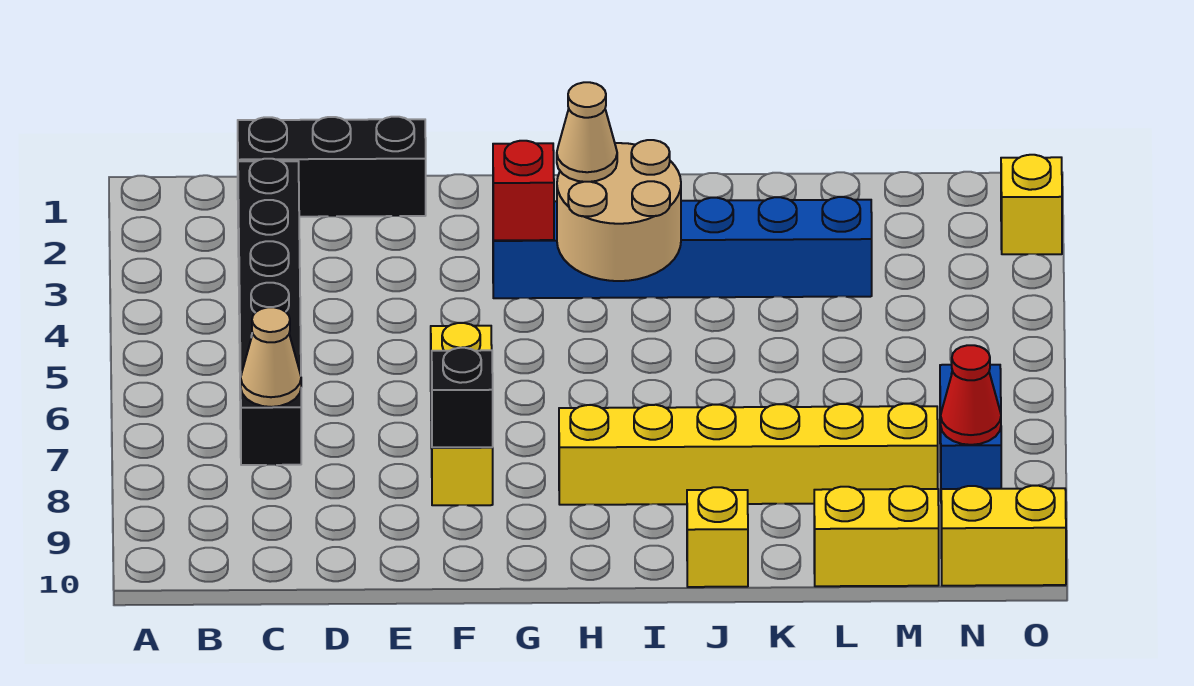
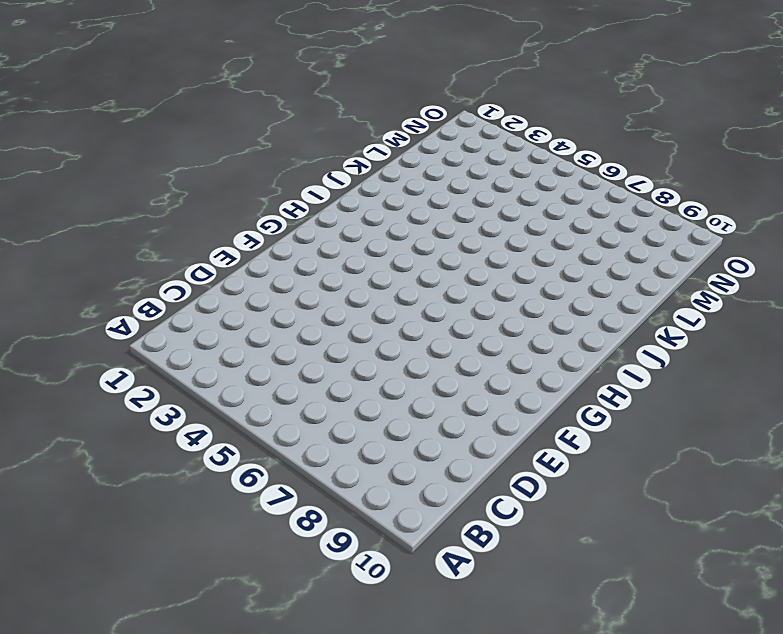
none -> black brick C1:E1 level 1
none -> black brick C2:C7 level 1
none -> yellow brick F6:F8 level 1

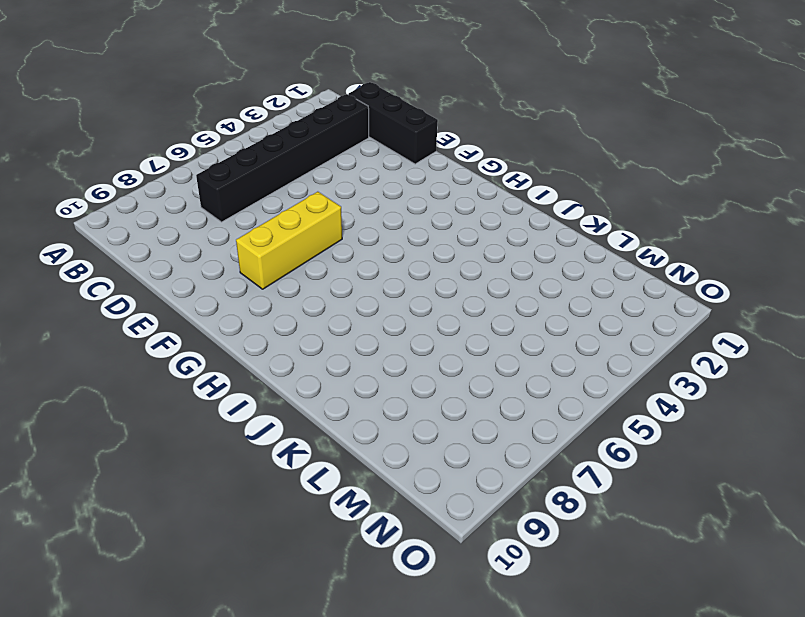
none -> blue brick G3:L3 level 1
none -> yellow brick H8:M8 level 1
none -> yellow brick J10 level 1

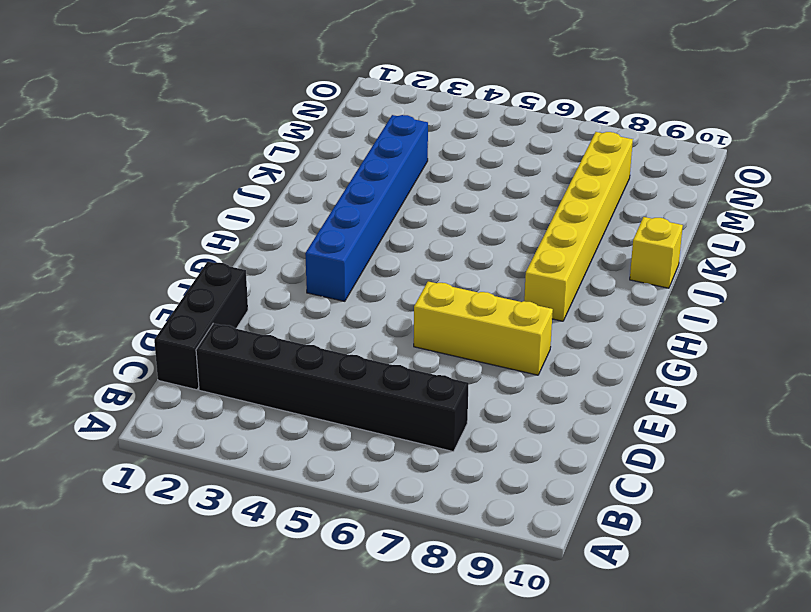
none -> yellow brick L10:M10 level 1
none -> blue brick N7:N8 level 1
none -> yellow brick N10:O10 level 1

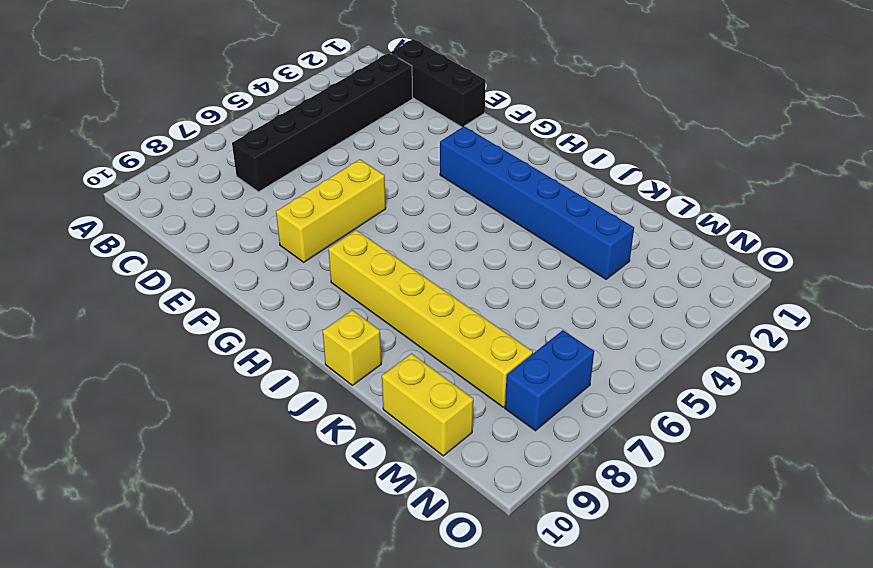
none -> yellow brick N10:O10 level 1
none -> yellow brick O2 level 1
none -> tan cone C7 level 2

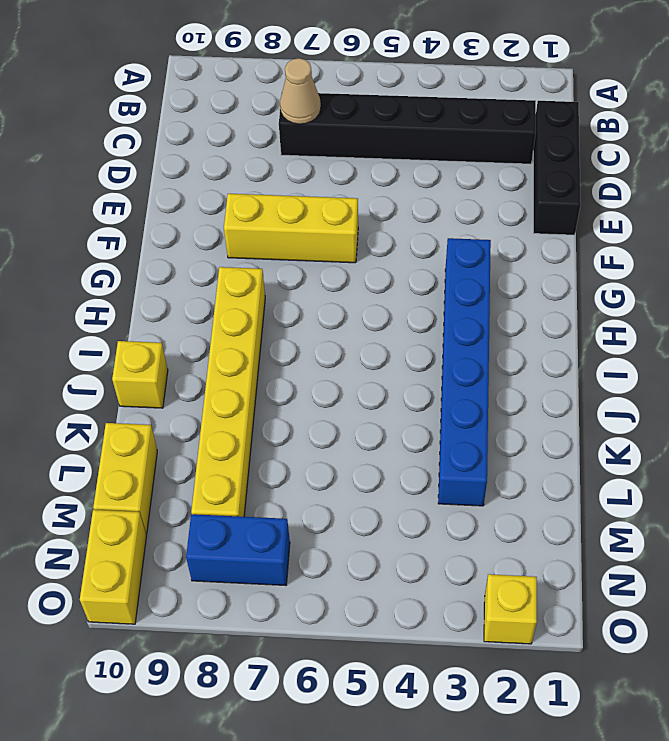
none -> black brick F8 level 2
none -> red brick G3 level 2
none -> tan round brick H3:I4 level 2

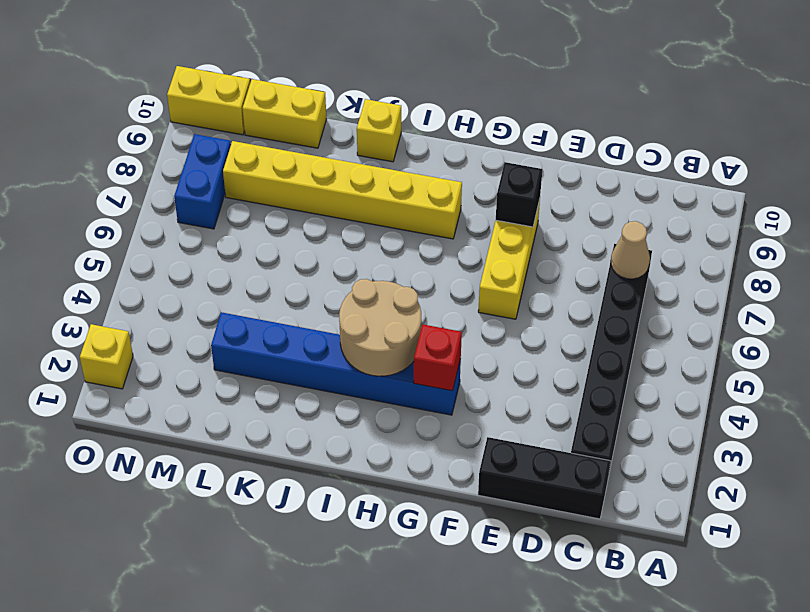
none -> red cone N8 level 2
none -> tan cone H3 level 3

